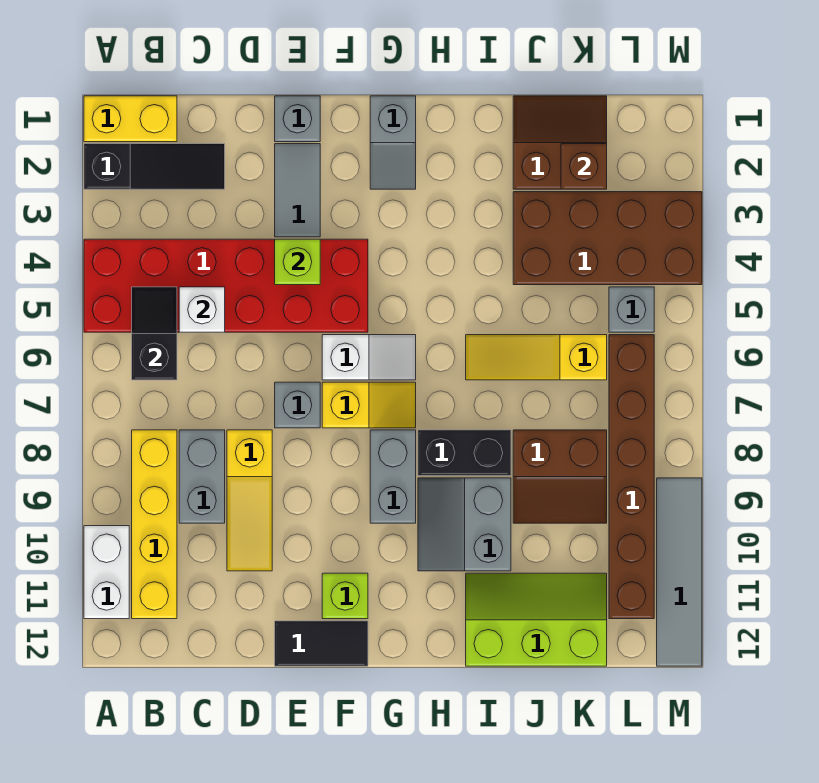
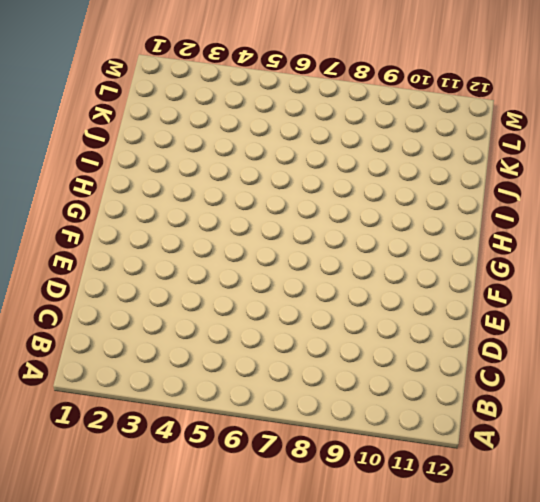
none -> yellow brick A1:B1 level 1
none -> black slope A2:C2 level 1 top A
none -> red brick A4:F5 level 1
none -> white brick A10:A11 level 1

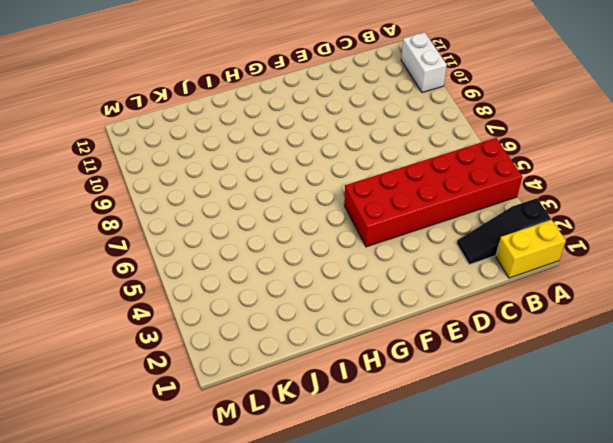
none -> yellow brick B8:B11 level 1
none -> grey brick C8:C9 level 1
none -> yellow slope D8:D10 level 1 top 8
none -> grey brick E1 level 1

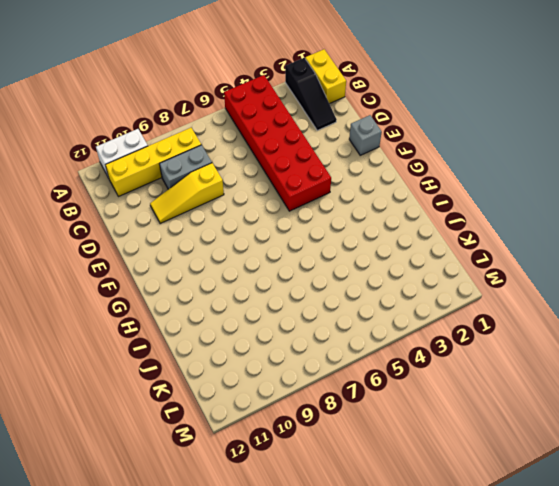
none -> grey tile E2:E3 level 1
none -> grey brick E7 level 1
none -> black tile E12:F12 level 1
none -> white slope F6:G6 level 1 top F

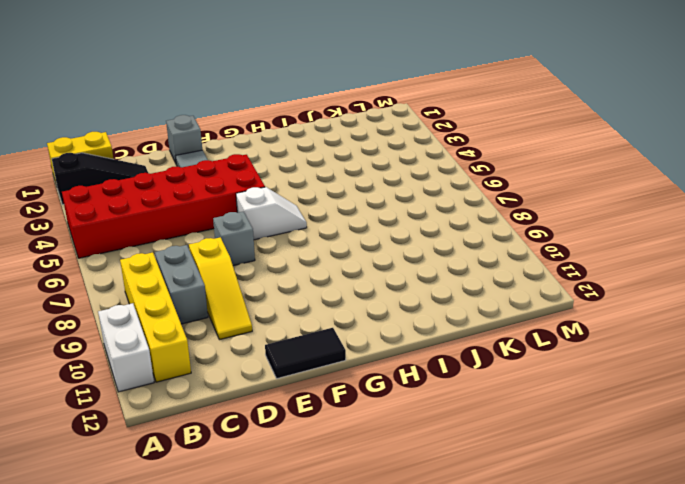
none -> yellow slope F7:G7 level 1 top F
none -> lime brick F11 level 1
none -> grey slope G1:G2 level 1 top 1
none -> grey brick G8:G9 level 1

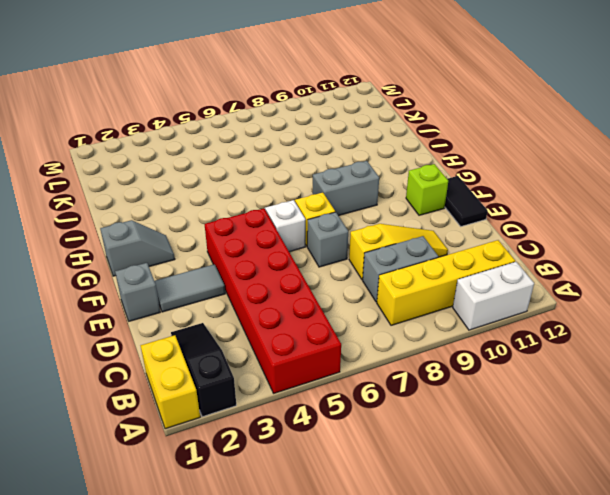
none -> black brick H8:I8 level 1
none -> grey slope H9:I10 level 1 top I
none -> yellow slope I6:K6 level 1 top K
none -> lime slope I11:K12 level 1 top 12

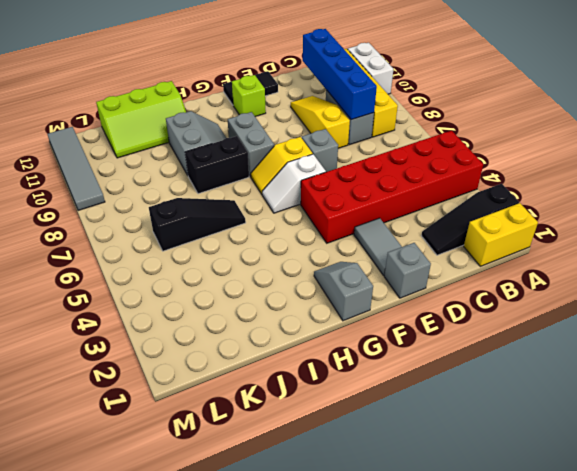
blue brick C8:C11 level 2 -> none
black slope I6:K6 level 1 top K -> yellow slope I6:K6 level 1 top K
none -> brown slope J1:K2 level 1 top 2
none -> brown brick J3:M4 level 1
none -> brown slope J8:K9 level 1 top 8
none -> grey brick L5 level 1

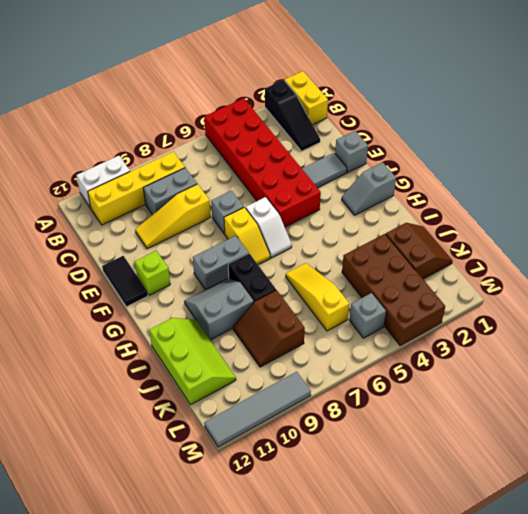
none -> brown brick L6:L11 level 1
none -> black slope B5:B6 level 2 top 6
none -> white brick C5 level 2
none -> lime brick E4 level 2

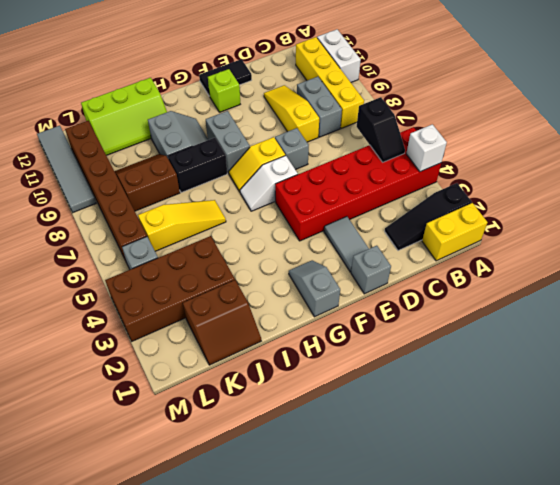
white brick A4 level 2 -> white brick C5 level 2
none -> lime brick E4 level 2
none -> brown brick K2 level 2

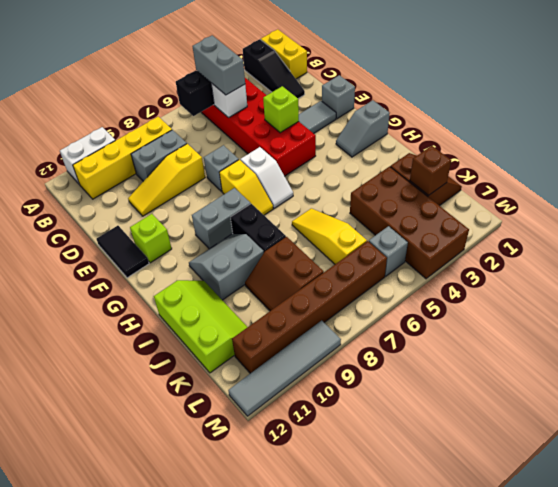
grey brick B5:C5 level 3 -> none

